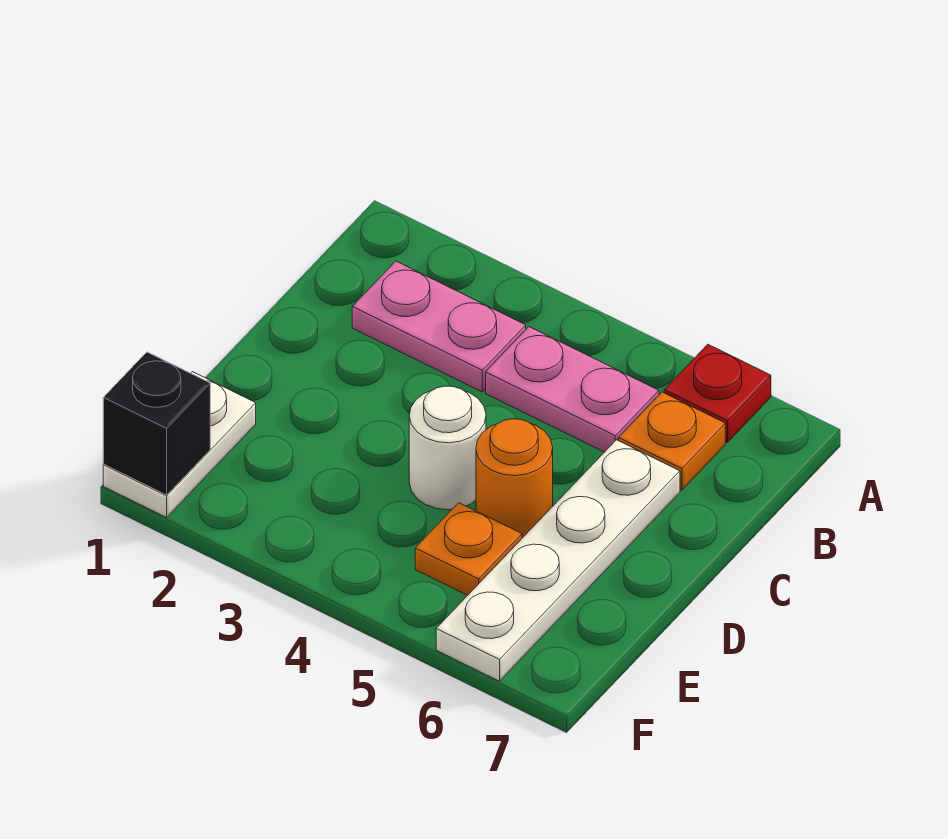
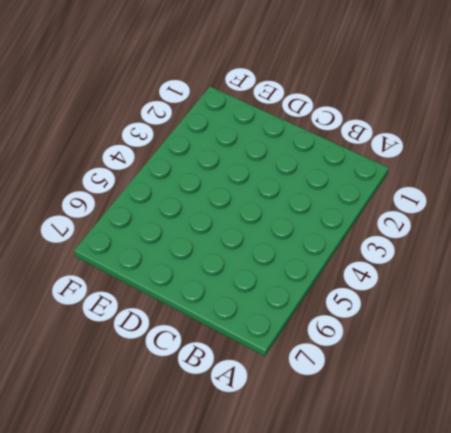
none -> red plate A6 level 1
none -> pink plate B2:B3 level 1

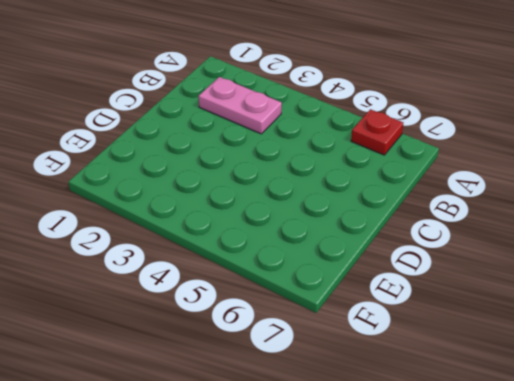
none -> pink plate B4:B5 level 1
none -> orange plate B6 level 1

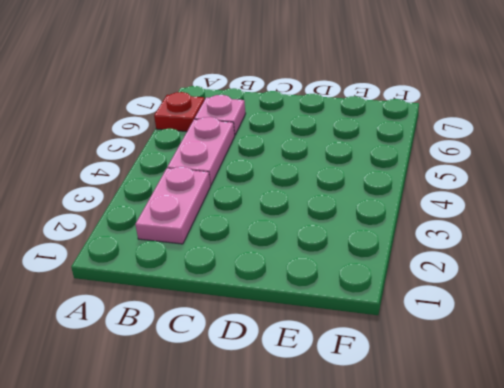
pink plate B6 level 1 -> orange plate B6 level 1
none -> white plate C6:F6 level 1
none -> white round brick D4 level 1

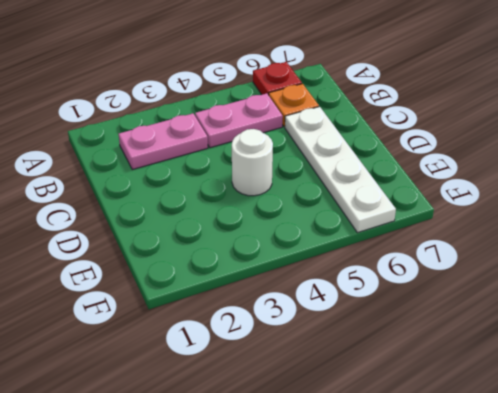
none -> orange round brick D5 level 1
none -> white plate E1:F1 level 1

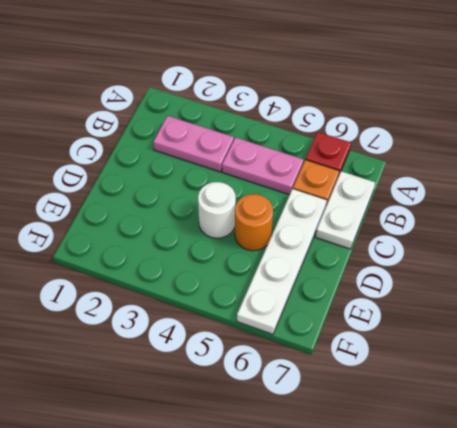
white plate B7:C7 level 1 -> white plate E1:F1 level 1
none -> orange plate E5 level 1
none -> black brick F1 level 2

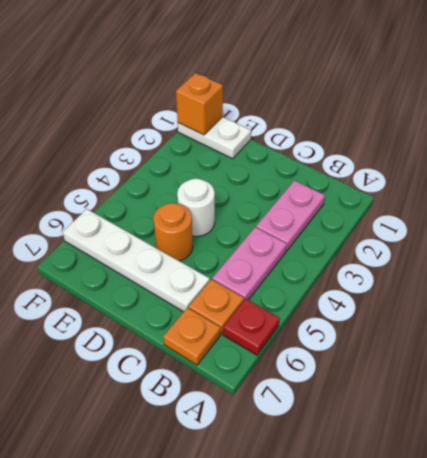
orange plate B7 level 1 -> orange plate E5 level 1
orange brick F1 level 2 -> black brick F1 level 2

